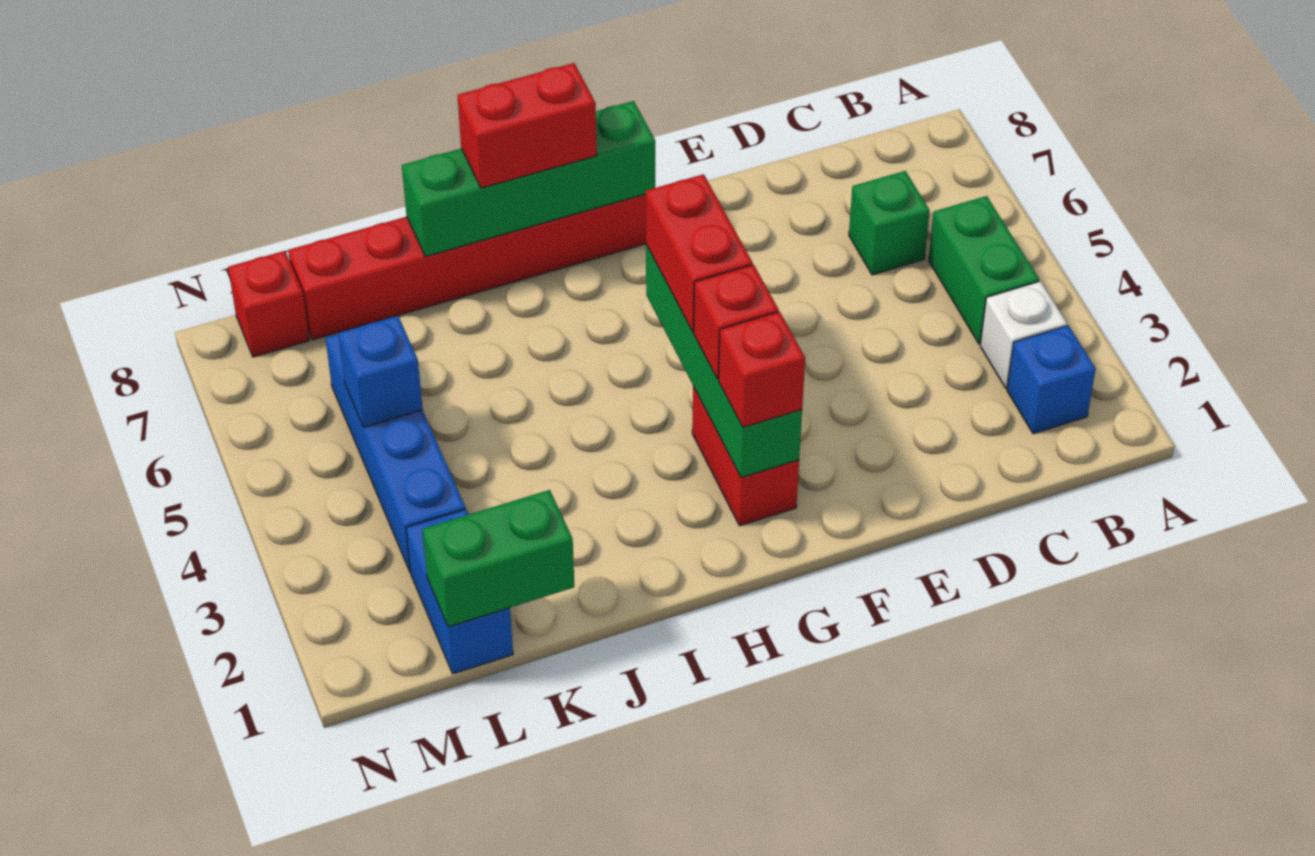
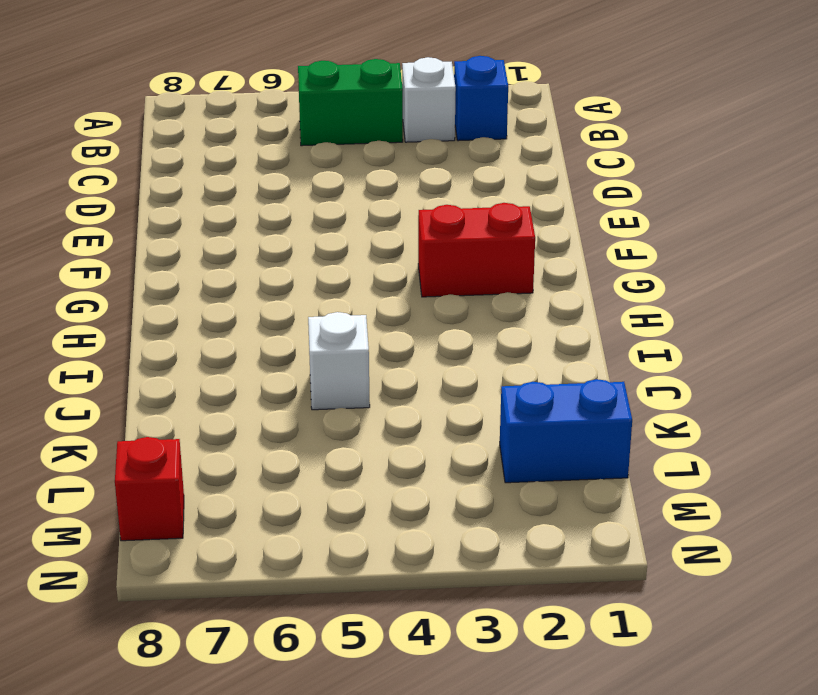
white brick J5 level 1 -> none
none -> green brick C6 level 1
none -> red brick G8:L8 level 1
none -> blue brick L3:L6 level 1

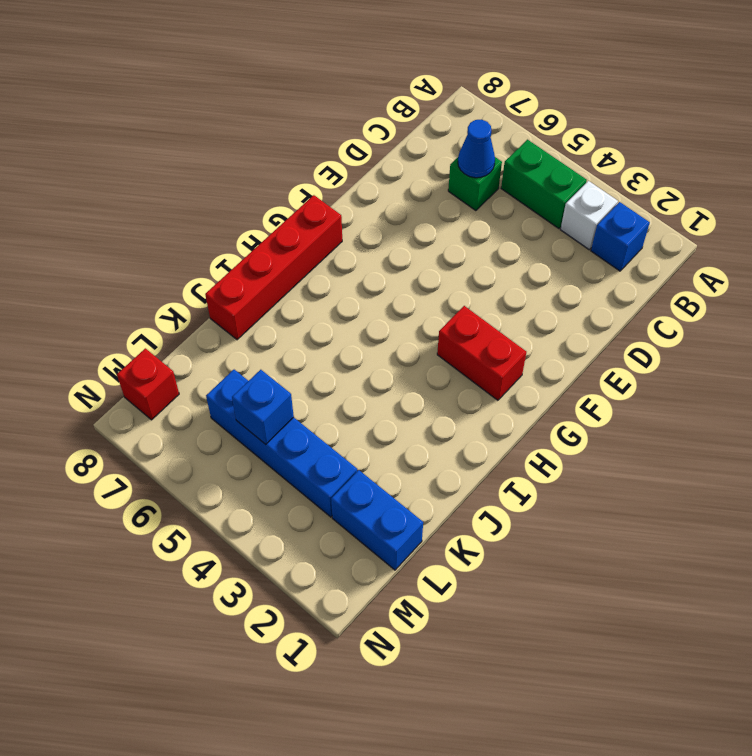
blue cone C6 level 2 -> none
red brick G8:J8 level 1 -> red brick G8:L8 level 1
none -> green brick G2:G5 level 2
none -> green brick G8:J8 level 2
none -> green brick K1:L1 level 2

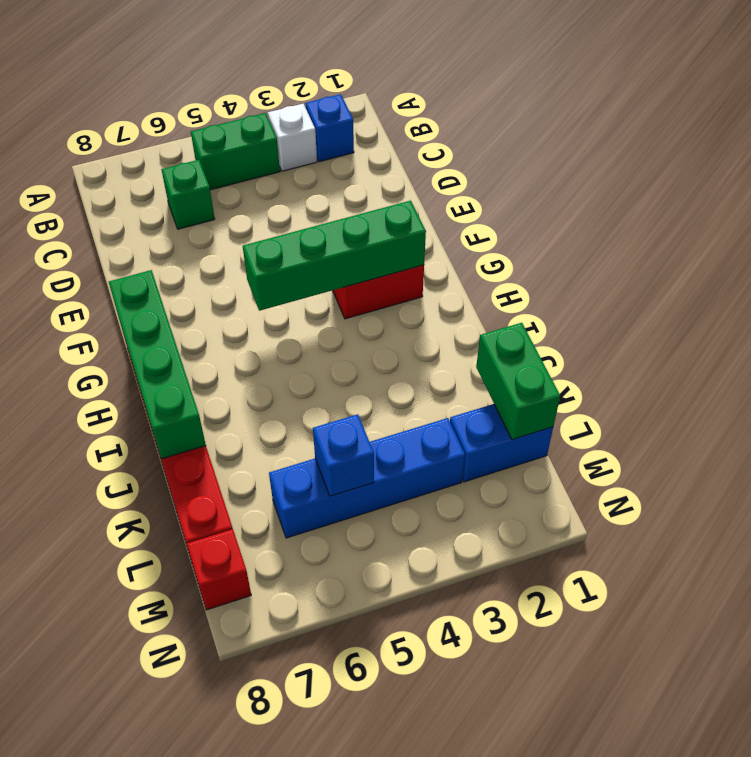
none -> red brick G2 level 3
none -> red brick G3 level 3
none -> red brick G4:G5 level 3

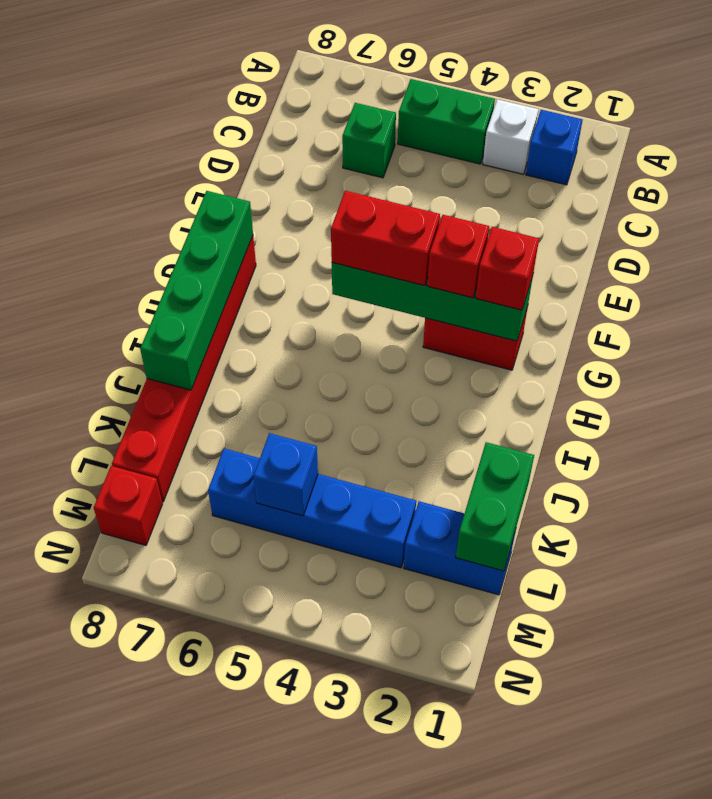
none -> red brick H8:I8 level 3

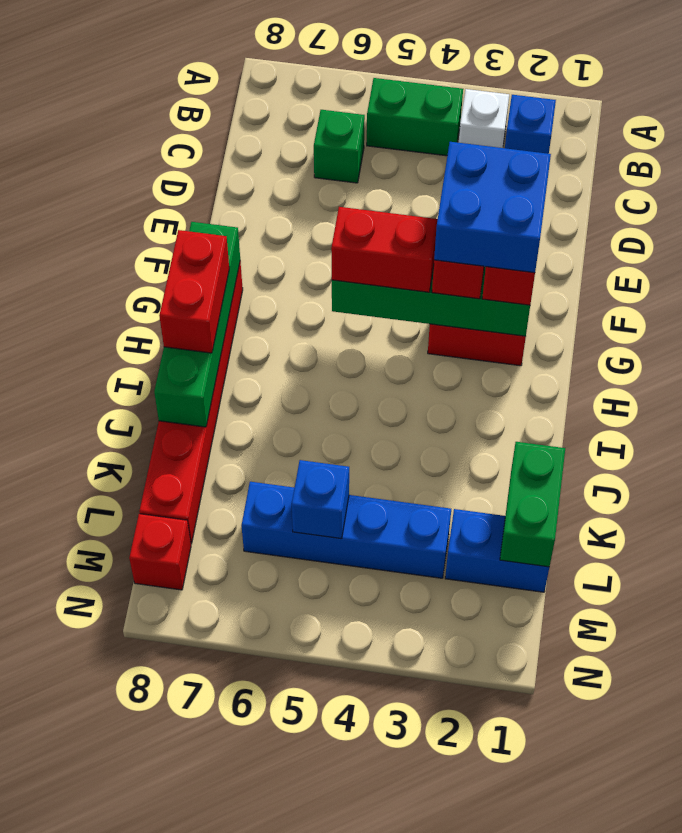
blue brick F2:G3 level 4 -> none

